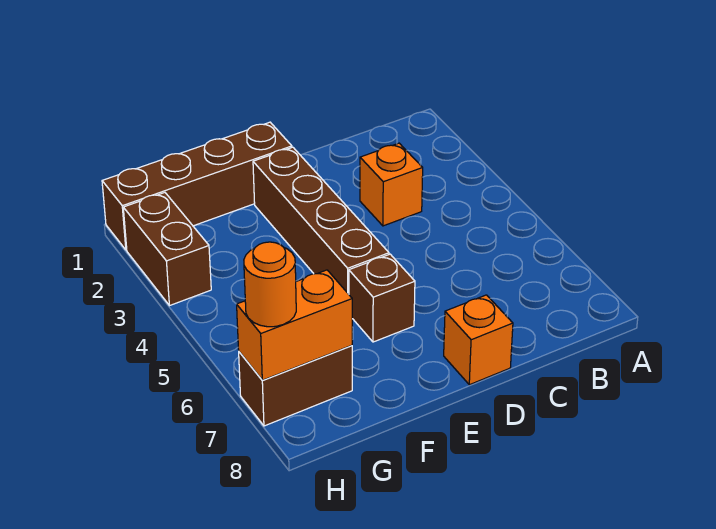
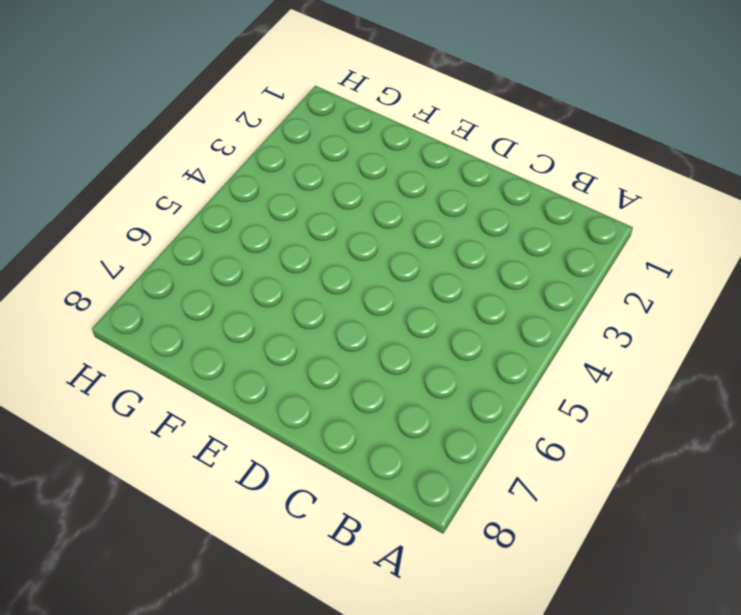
none -> orange brick C3 level 1
none -> orange brick D8 level 1

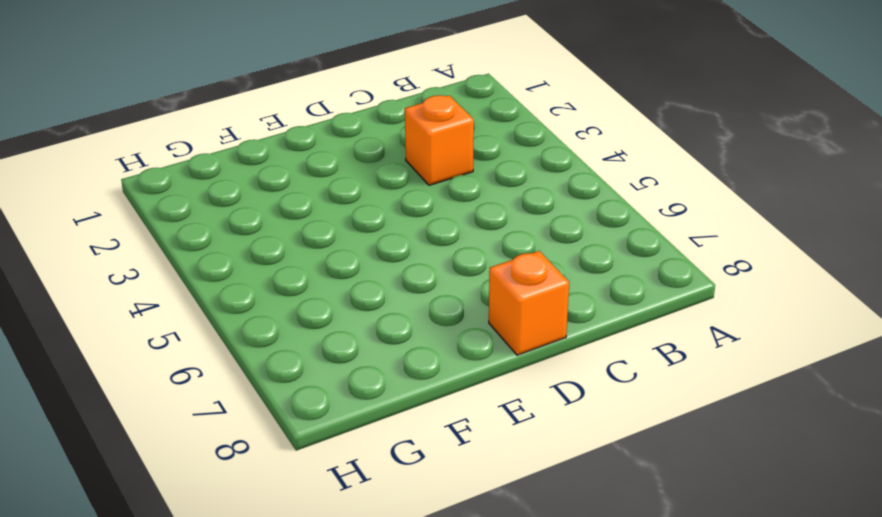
none -> brown brick E1:H1 level 1
none -> brown brick E2:E5 level 1

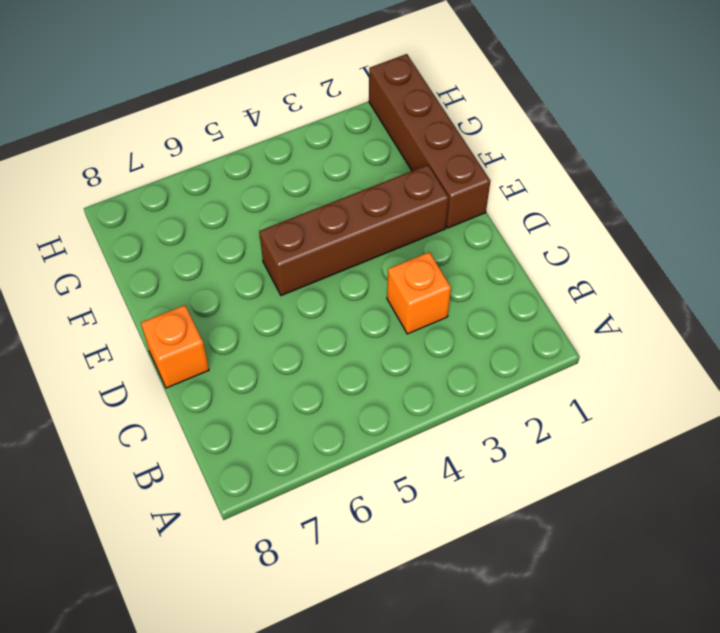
none -> brown brick E6 level 1
none -> brown brick G7:H7 level 1

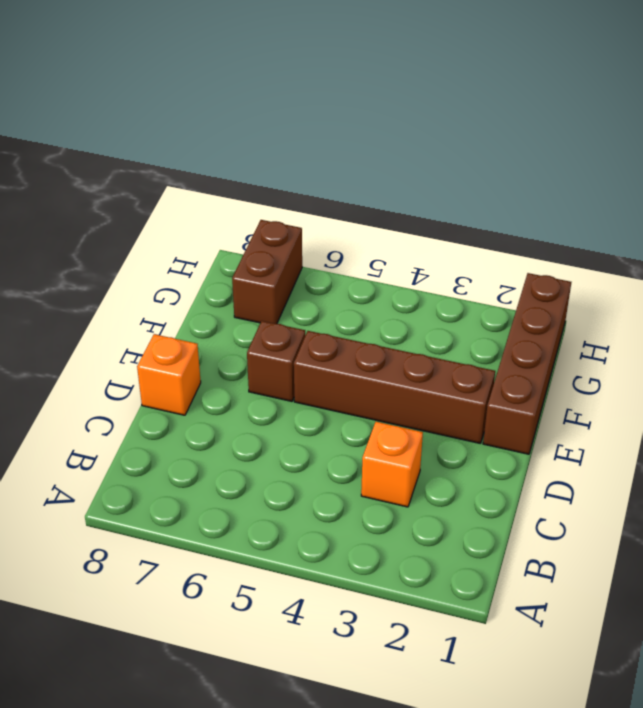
none -> brown brick H2:H3 level 1
none -> orange brick G7:H7 level 2

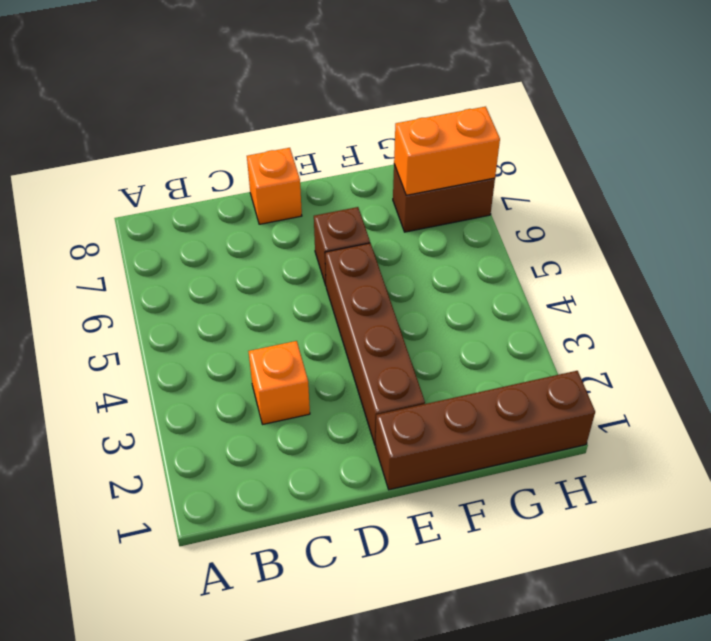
none -> brown brick H2:H3 level 1
none -> orange round brick H7 level 3

